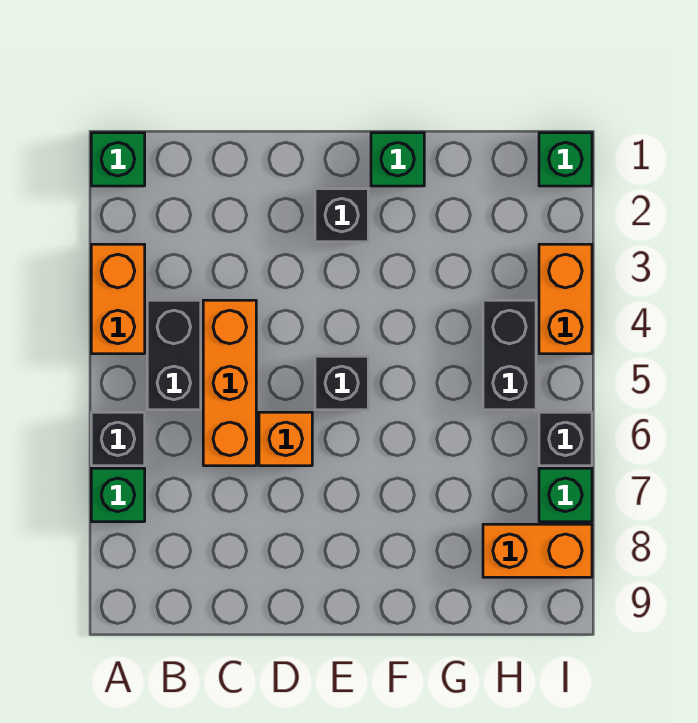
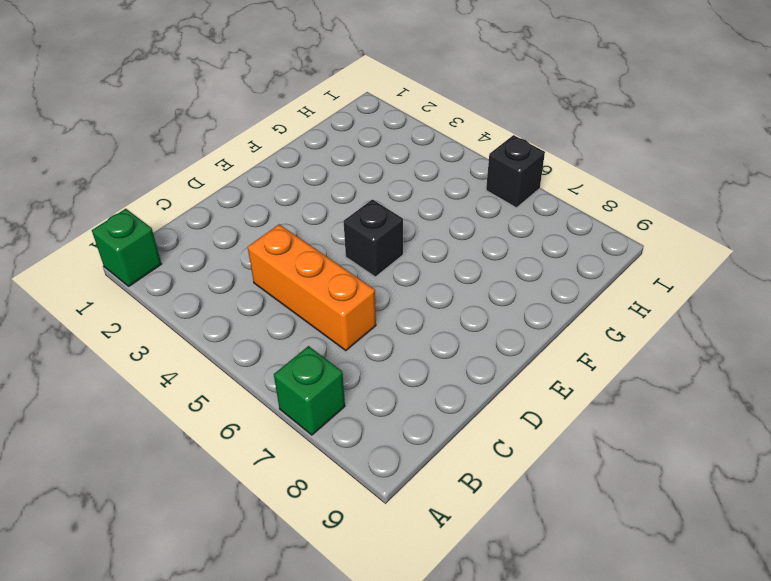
none -> orange brick A3:A4 level 1
none -> black brick A6 level 1
none -> black brick B4:B5 level 1

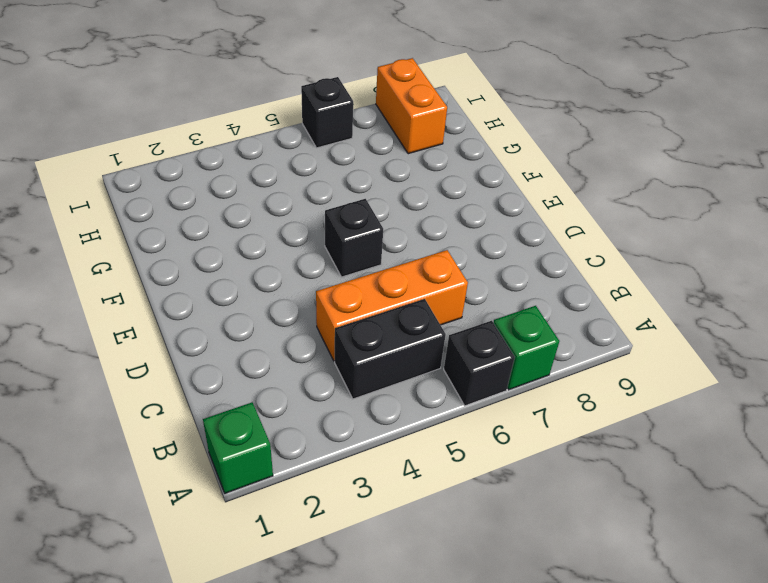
none -> orange brick A3:A4 level 1
none -> orange brick D6 level 1
none -> black brick E2 level 1

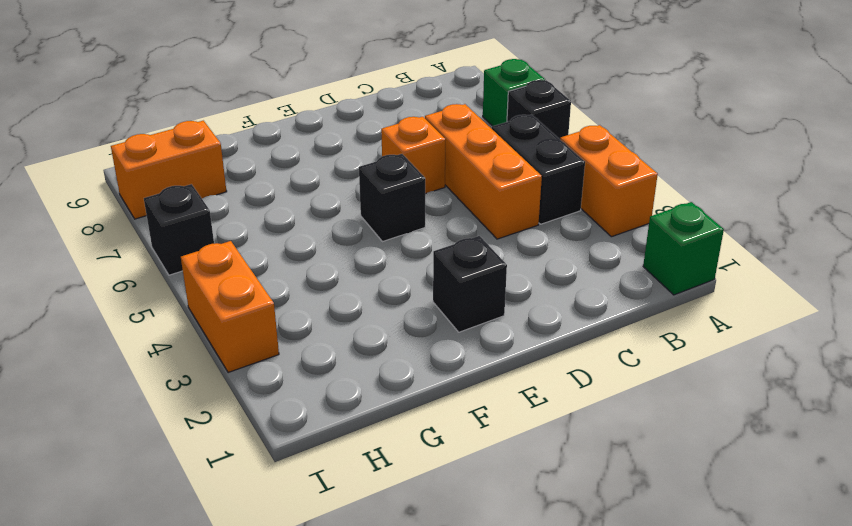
none -> green brick F1 level 1
none -> black brick H4:H5 level 1
none -> green brick I1 level 1

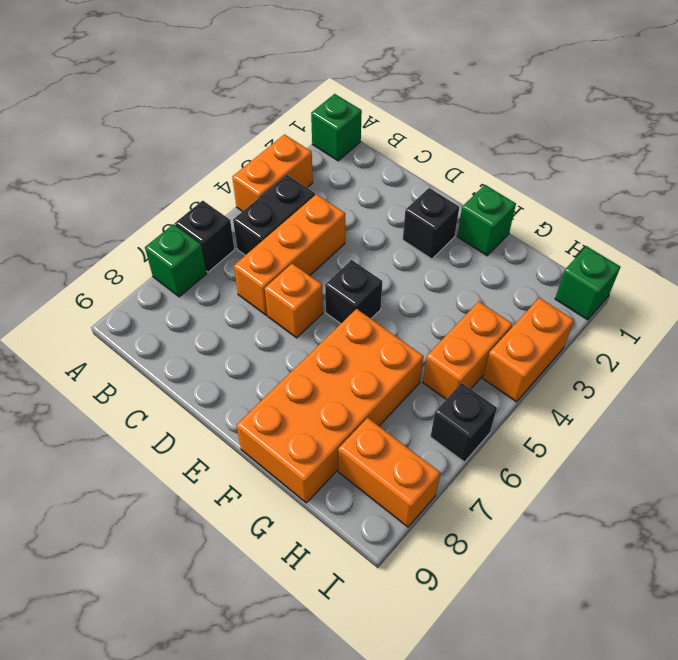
orange brick F6:G9 level 1 -> none
orange brick H4:H5 level 1 -> black brick H4:H5 level 1
none -> green brick I7 level 1

